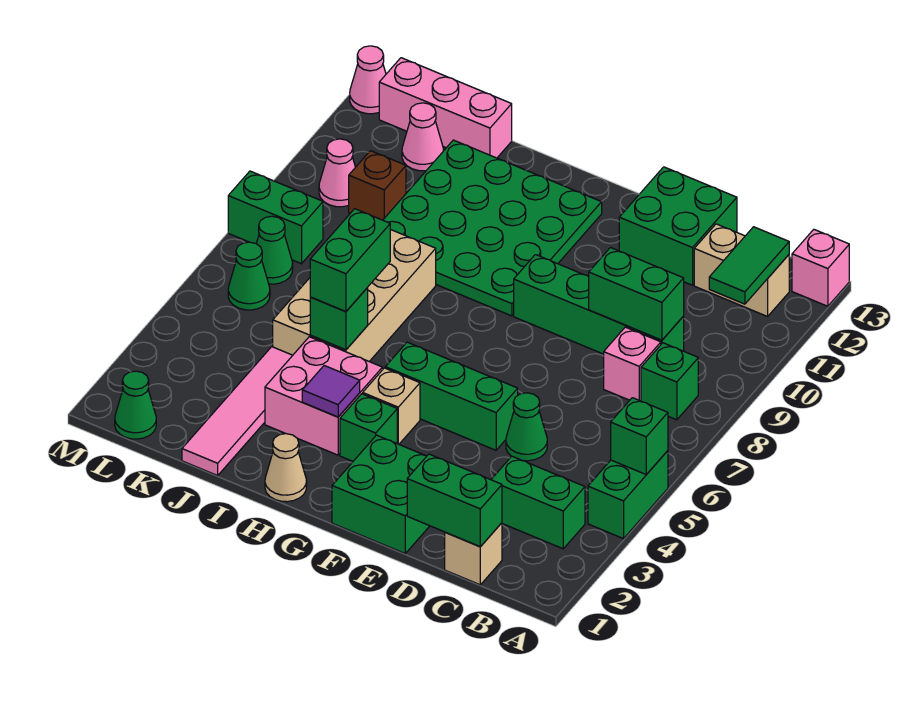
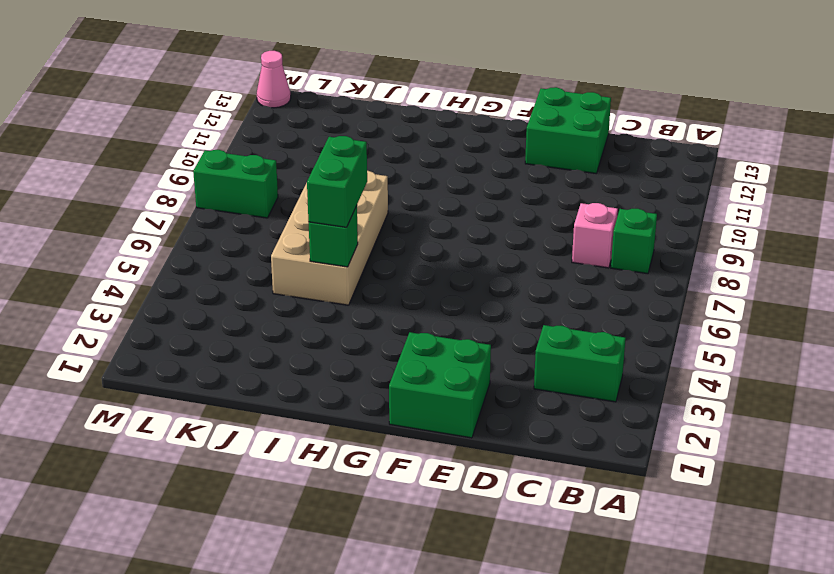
none -> green brick A4:A5 level 1
none -> pink brick A13 level 1
none -> tan brick B12:C12 level 1
none -> tan brick C1 level 1

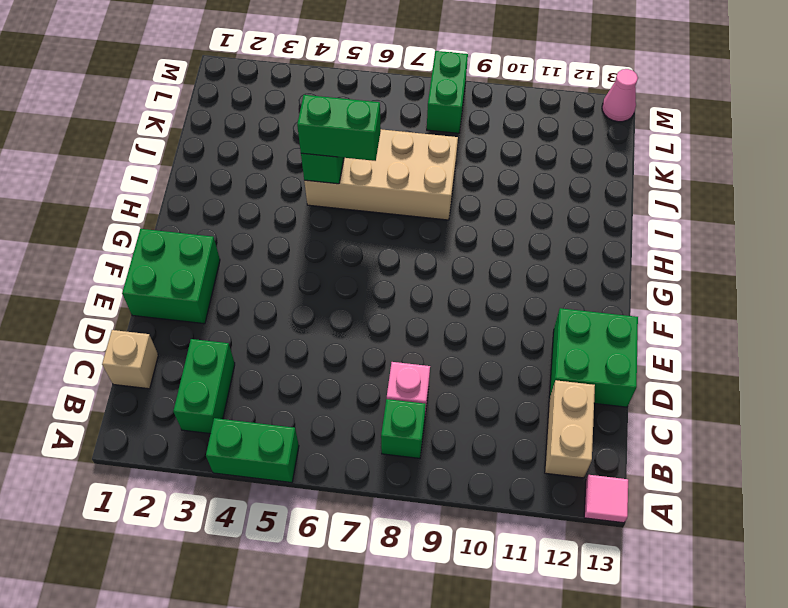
pink tile A13 level 1 -> pink brick A13 level 1
none -> green brick C9:F9 level 1
none -> green cone D5 level 1
none -> green brick E5:G5 level 1
none -> green brick G3 level 1

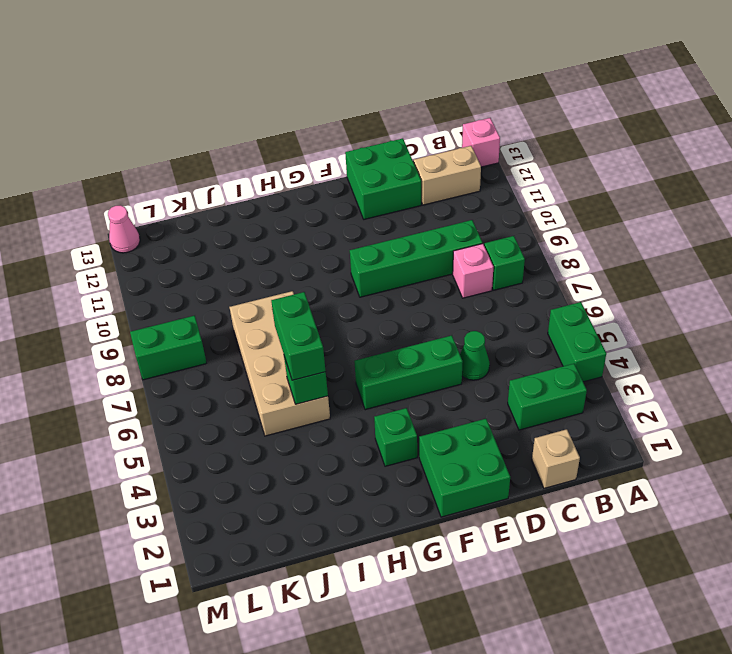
none -> tan brick G4 level 1
none -> green plate G9:J12 level 1
none -> tan cone H1 level 1
none -> pink brick H3:I4 level 1

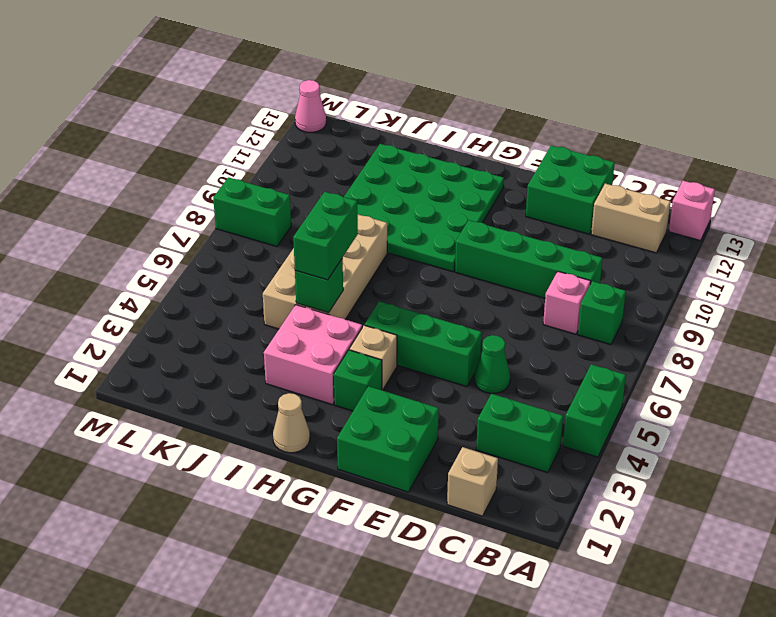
none -> pink tile J1:J4 level 1
none -> pink brick J13:L13 level 1
none -> brown brick K10 level 1
none -> pink cone K12 level 1

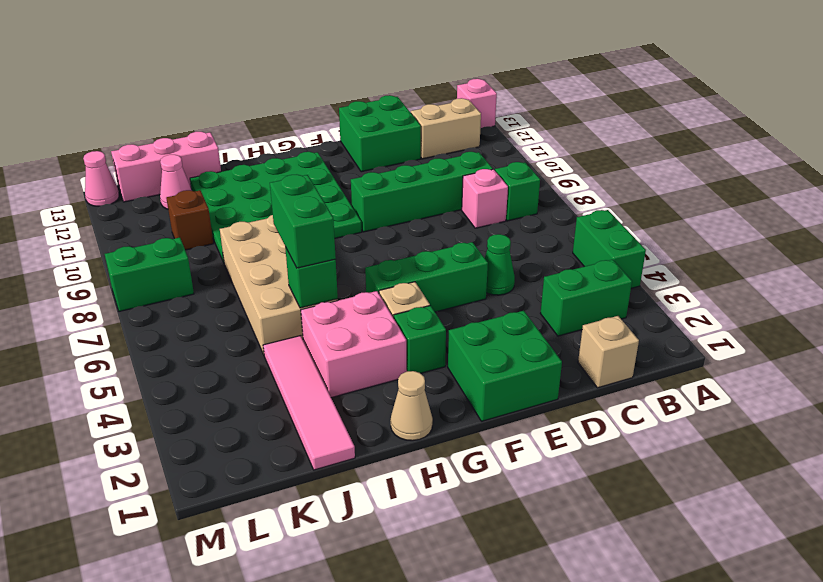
none -> green cone L1 level 1
none -> green cone L6 level 1
none -> green cone L7 level 1
none -> pink cone L10 level 1

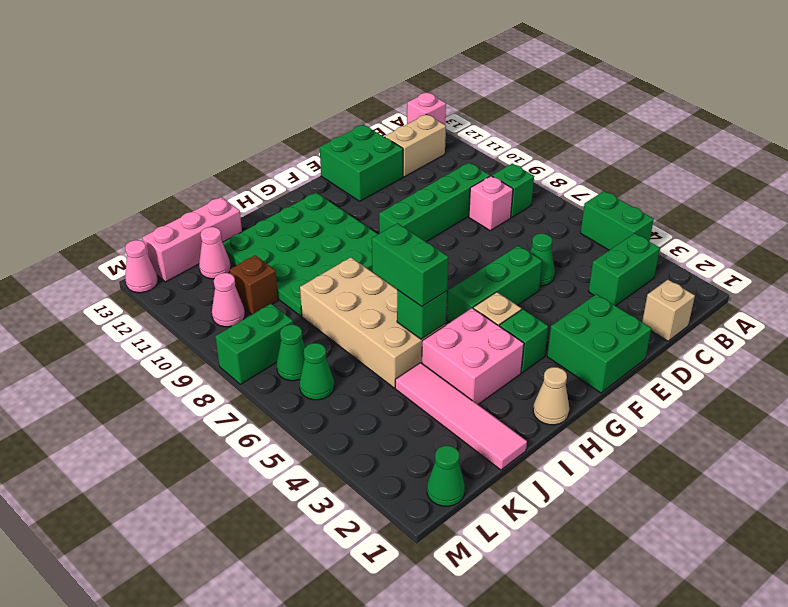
none -> green brick A5 level 2
none -> green tile B11:B12 level 2
none -> green brick C1:D1 level 2
none -> green brick C9:D9 level 2

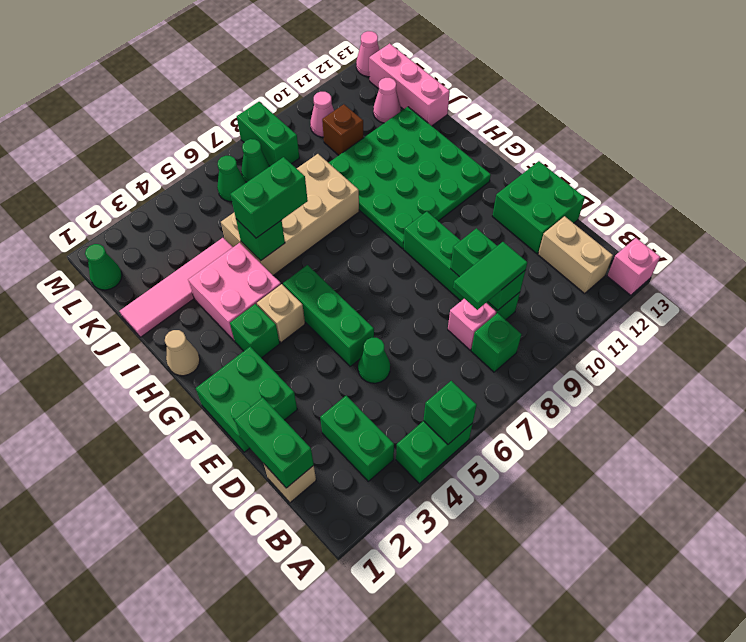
green tile C8:C9 level 3 -> green tile B11:B12 level 2
none -> purple tile H3 level 2

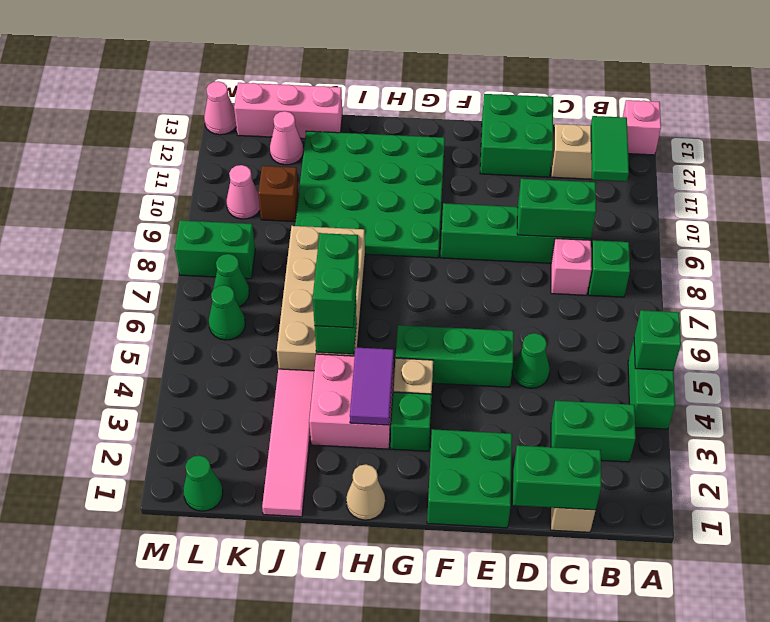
purple tile H3:H4 level 2 -> purple tile H3 level 2

